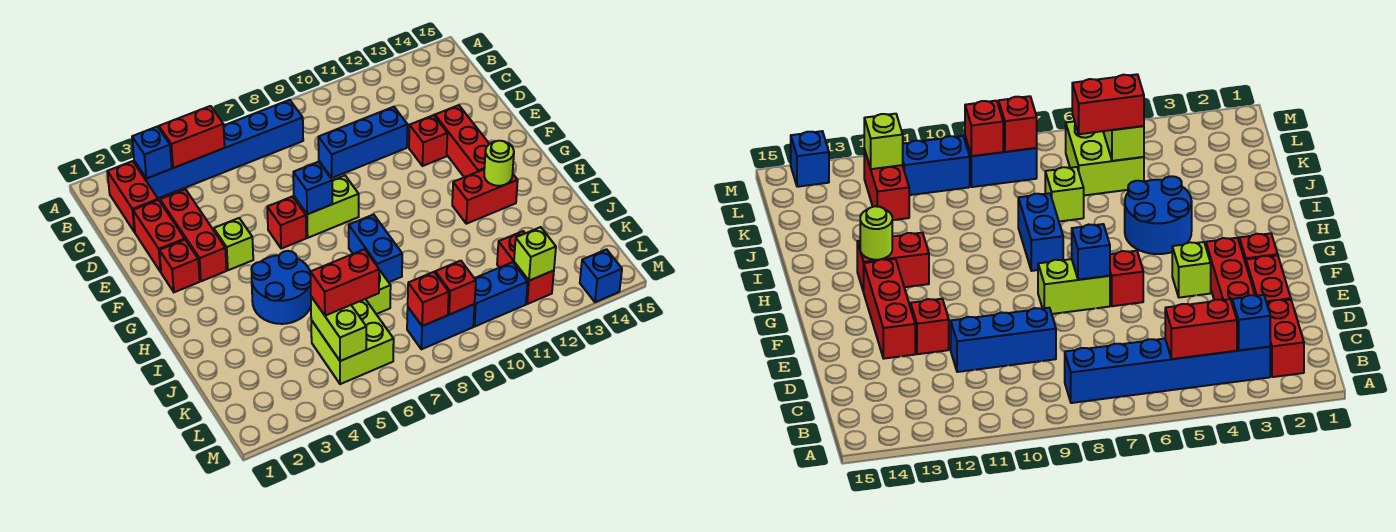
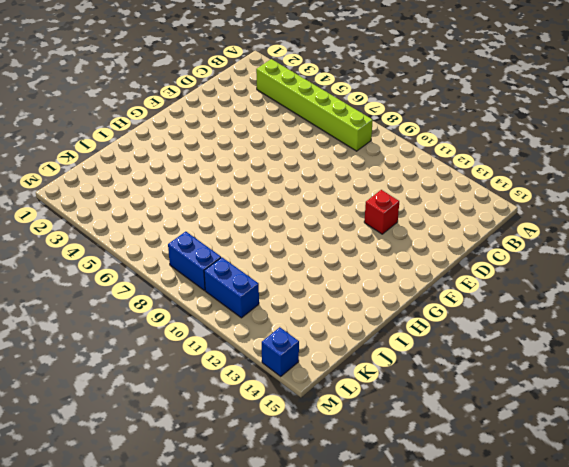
lime brick B3:B8 level 1 -> blue brick B3:B8 level 1
none -> red brick B2:C2 level 1
none -> red brick D2:E2 level 1
none -> red brick D3:F3 level 1

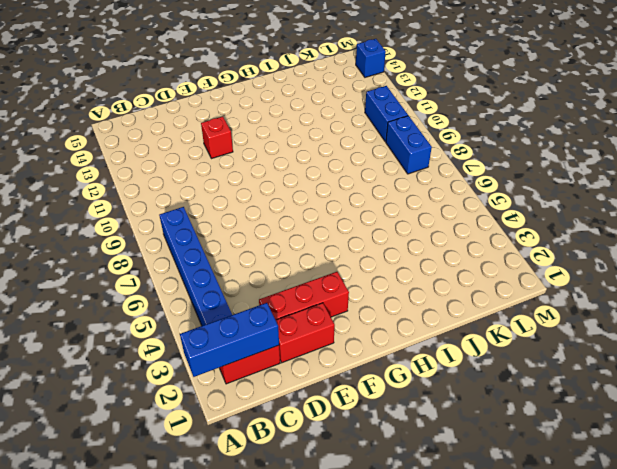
blue brick A2:C2 level 2 -> blue brick D9:D11 level 1
none -> red brick E13:G13 level 1
none -> red brick F2 level 1
none -> lime brick F4 level 1

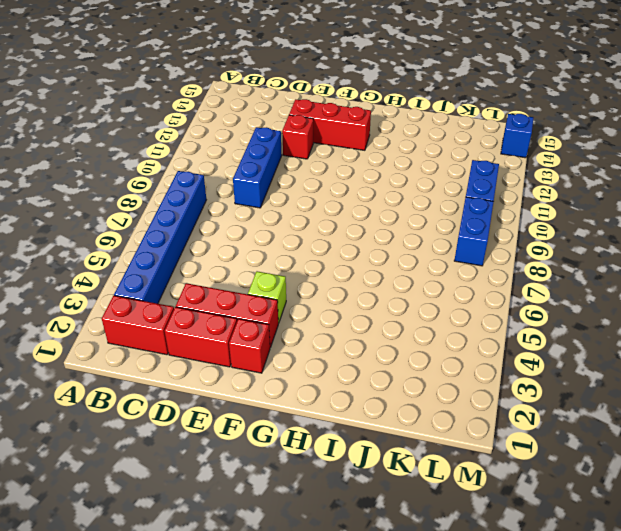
none -> red brick F6 level 1
none -> lime brick F7:F8 level 1
none -> blue round brick H4:I5 level 1

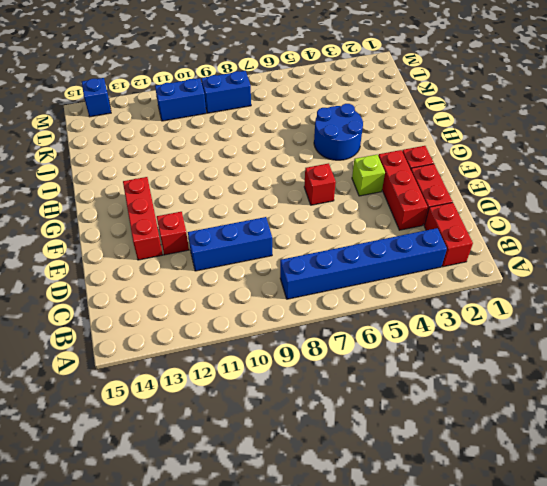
none -> lime brick F7:F8 level 1
none -> blue brick H8:I8 level 1
none -> red brick H12:H13 level 1

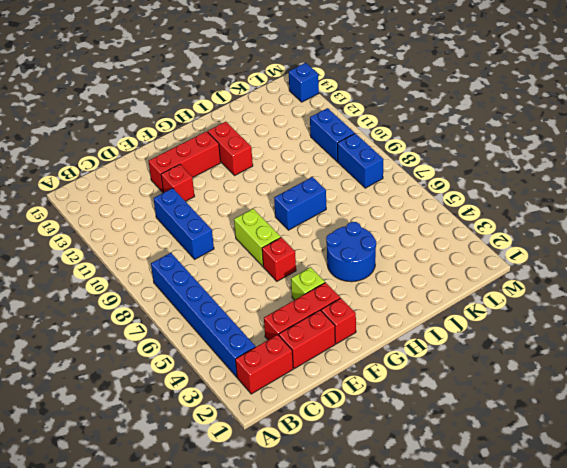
none -> lime brick J7 level 1
none -> lime brick K5:L6 level 1
none -> red brick K12:L12 level 1

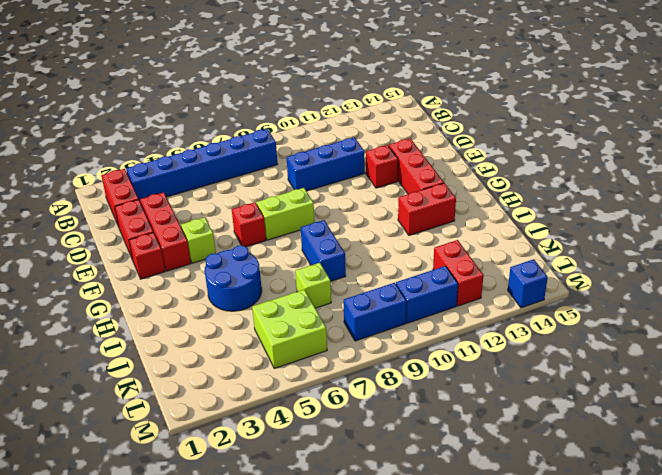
none -> blue brick B3 level 2
none -> red brick B4:B5 level 2
none -> blue brick F7 level 2

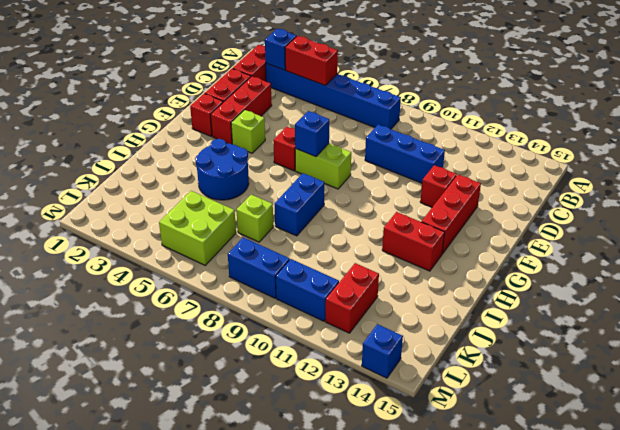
none -> lime round brick H13 level 2
none -> lime brick K5:L5 level 2
none -> red brick L8 level 2

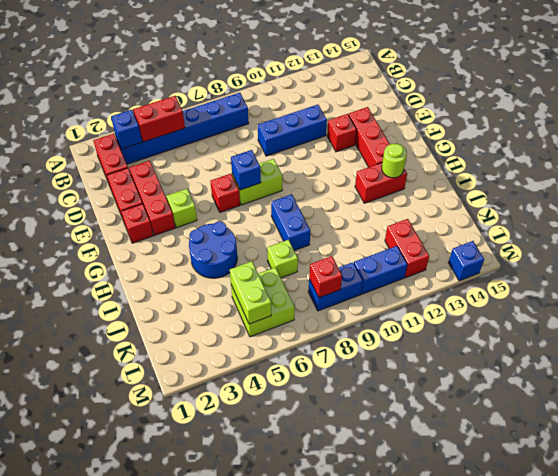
none -> red brick L9 level 2
none -> lime brick L12 level 2
none -> red brick K5:K6 level 3

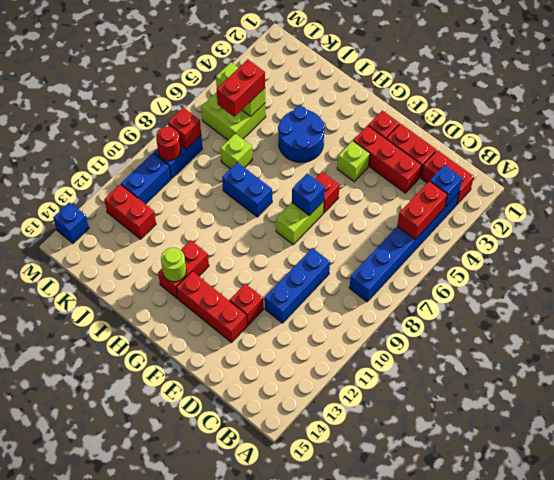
red round brick L9 level 2 -> red brick L9 level 2
none -> lime brick L12 level 2

